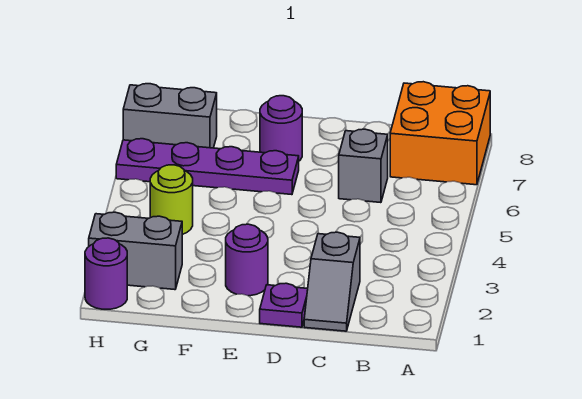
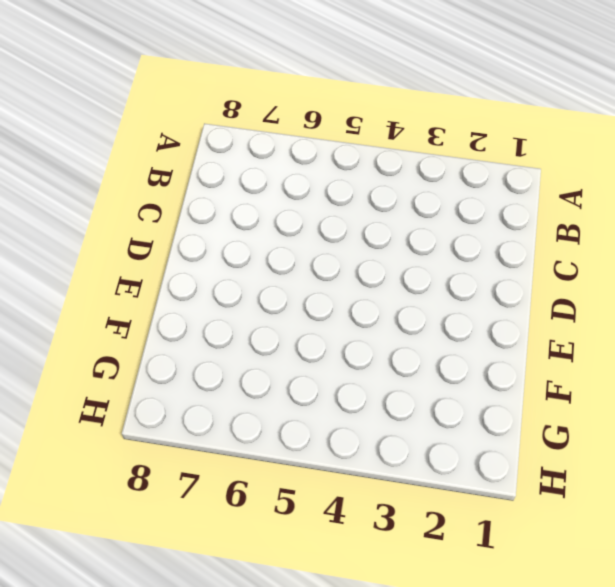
none -> orange brick A7:B8 level 1
none -> grey slope C1:C2 level 1 top 2

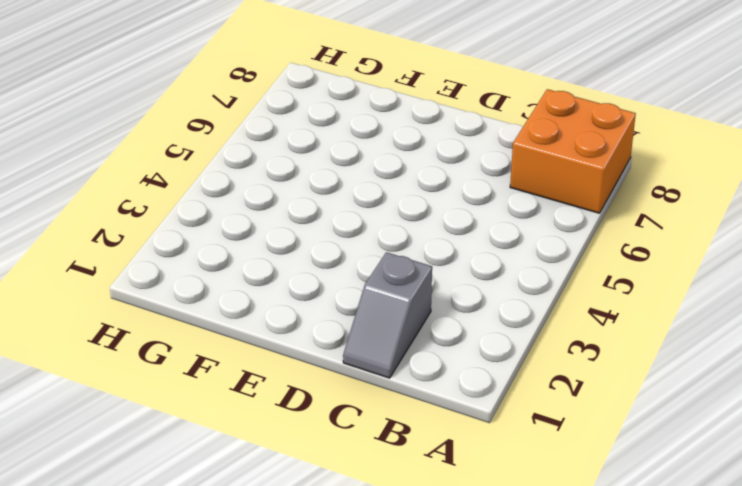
none -> grey brick C6 level 1
none -> purple plate D1 level 1

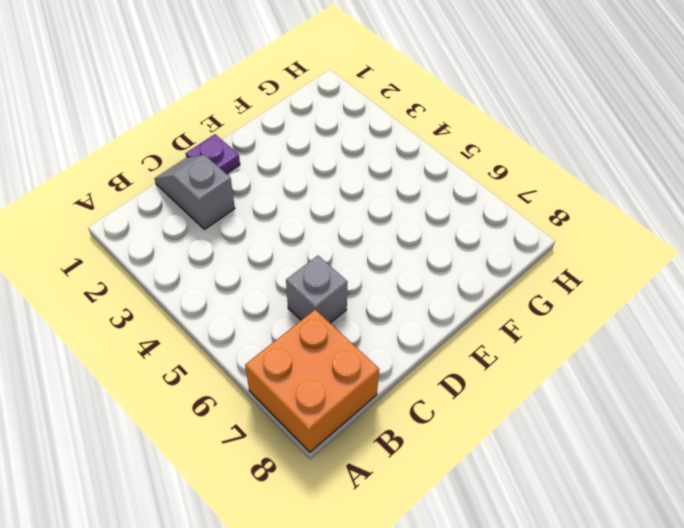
none -> purple round brick E2 level 1
none -> purple plate E6:H6 level 1

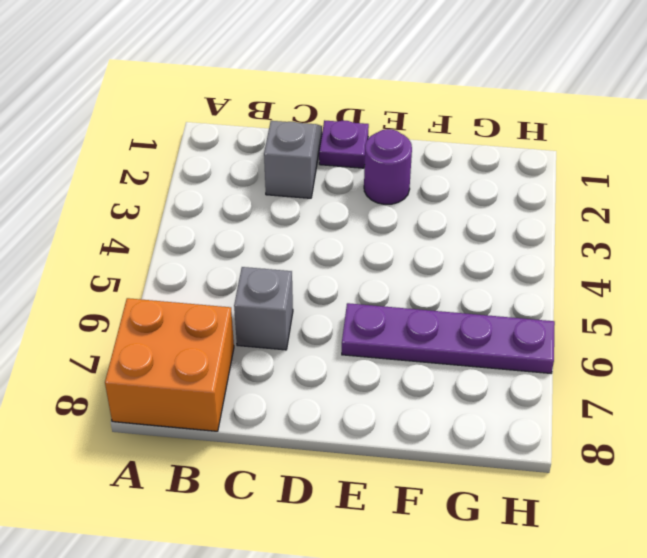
none -> purple round brick E7 level 1
none -> grey brick G2:H2 level 1

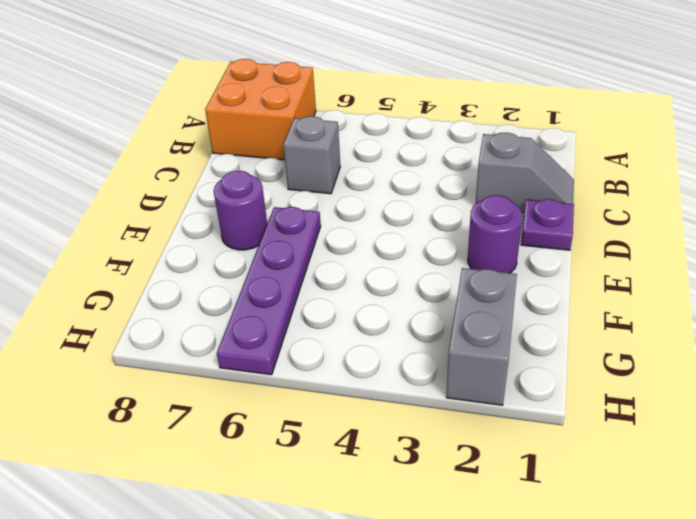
none -> lime round brick G4 level 1
none -> grey brick G7:H7 level 1

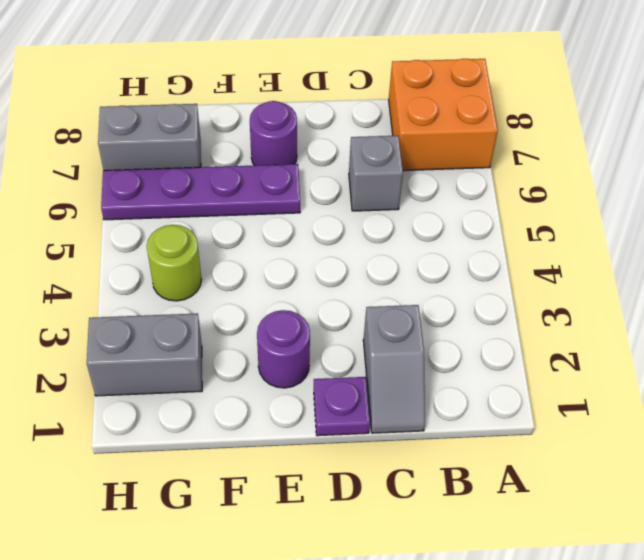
none -> purple round brick H1 level 1

